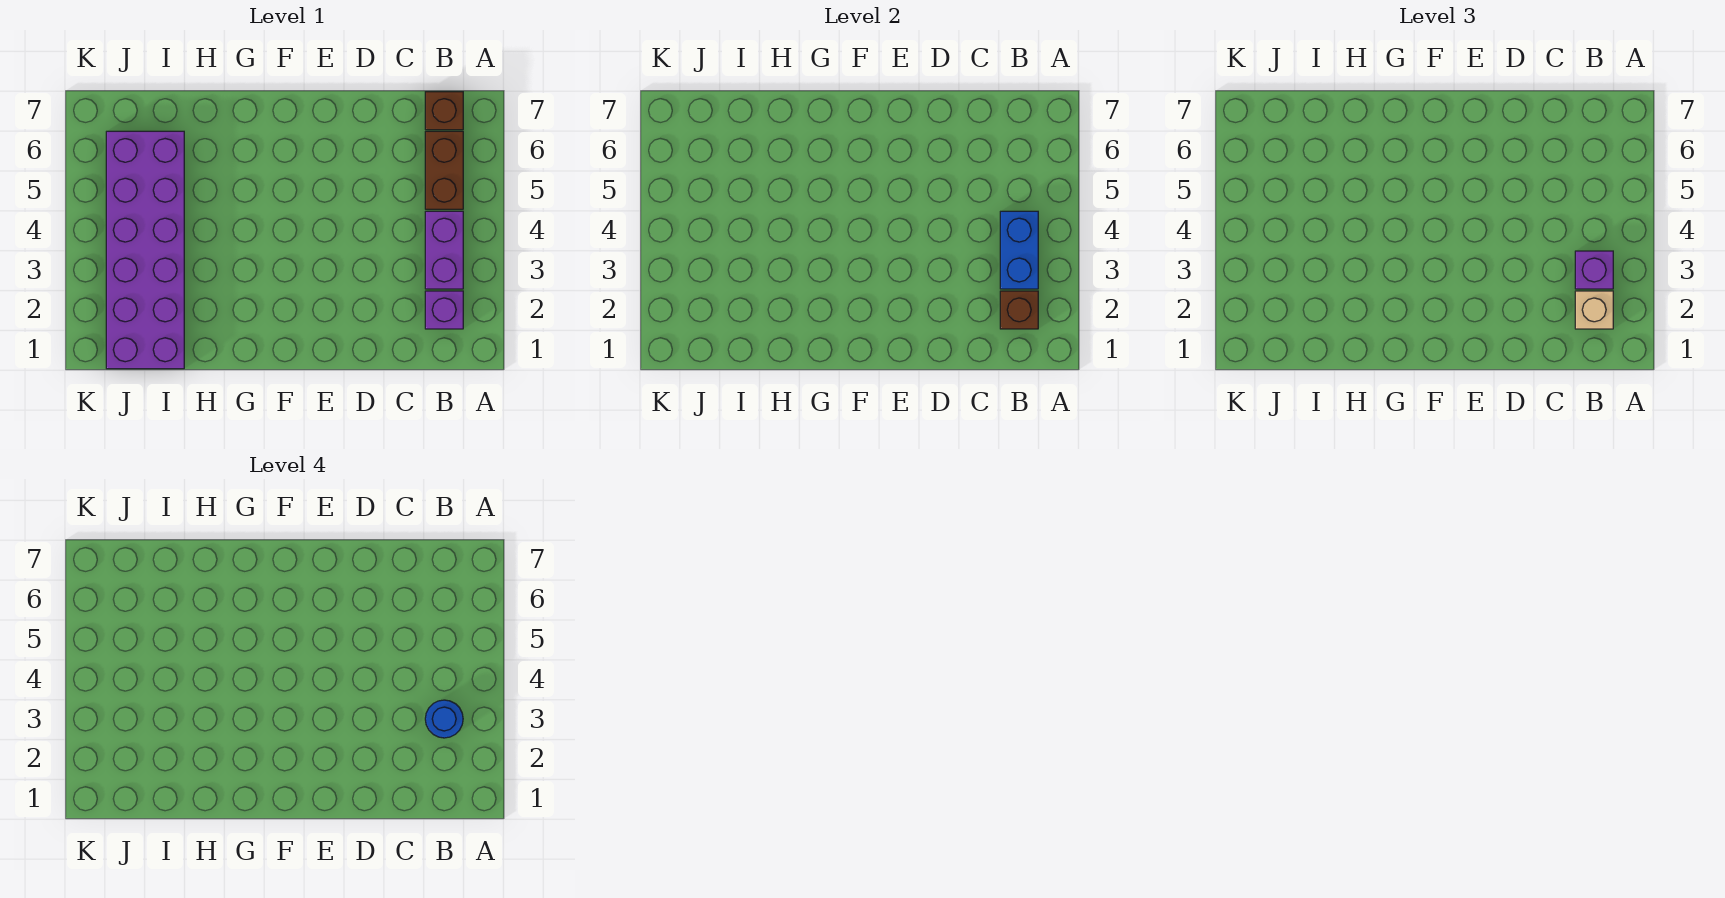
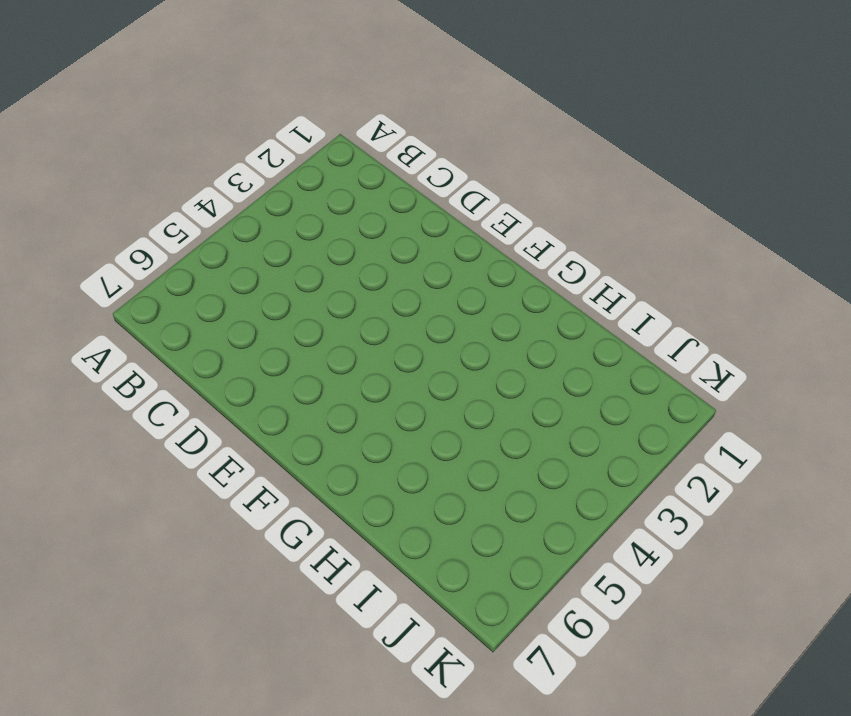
none -> purple brick B2 level 1
none -> purple brick B3:B4 level 1

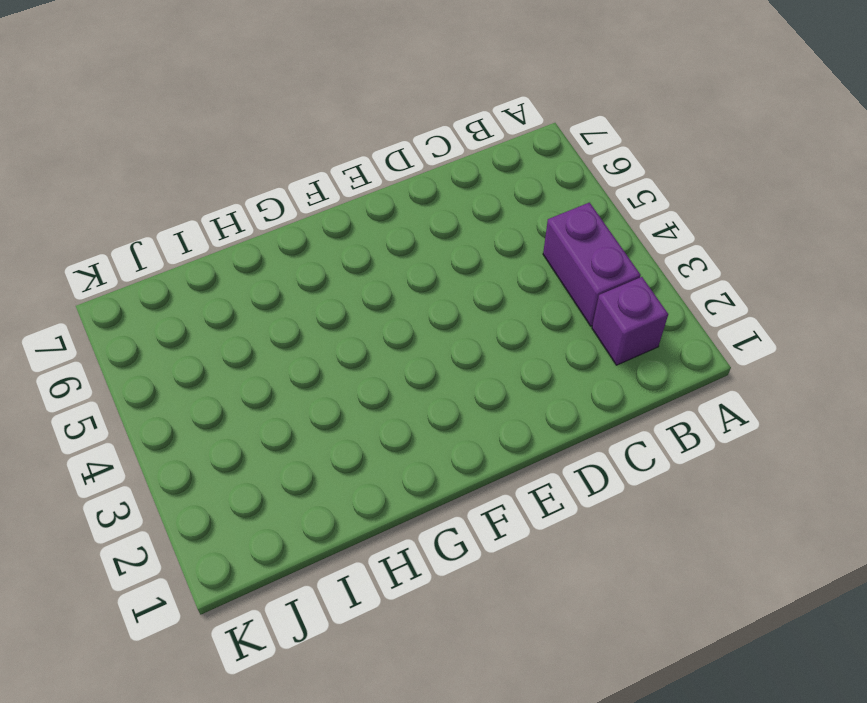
none -> brown brick B5:B6 level 1
none -> brown brick B7 level 1

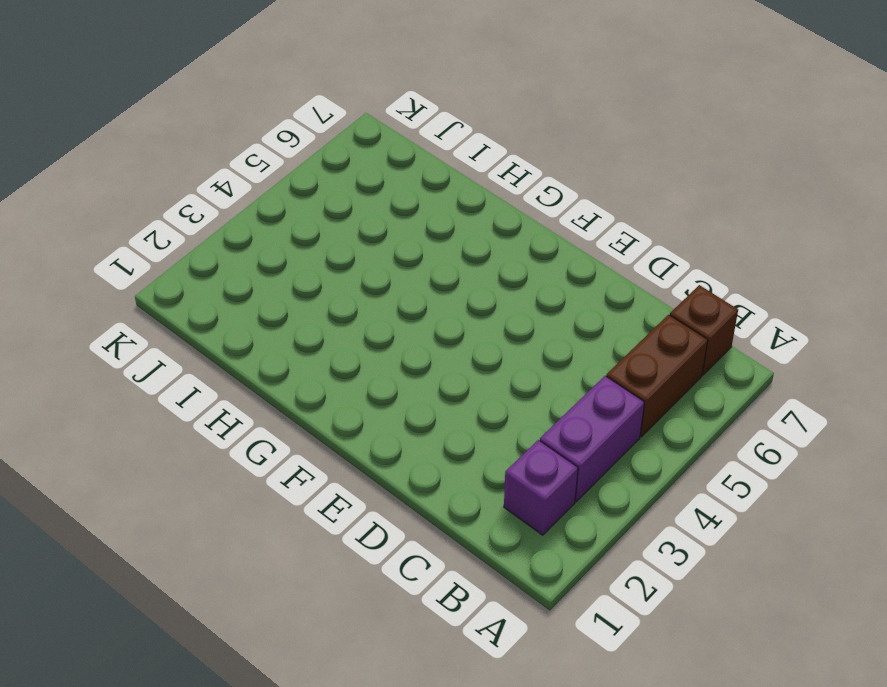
none -> purple brick I1:J6 level 1
none -> brown brick B2 level 2

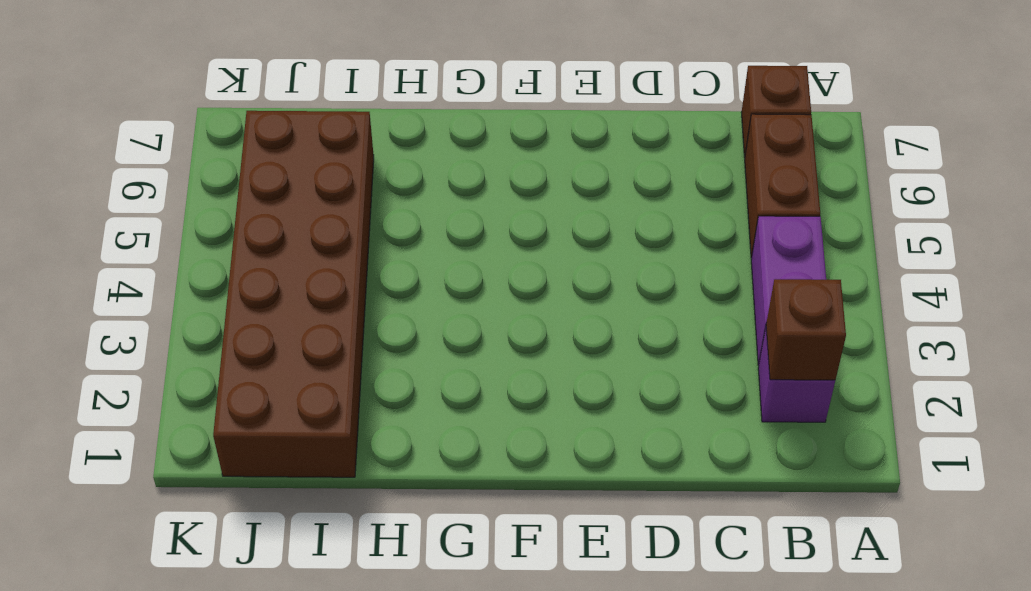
brown brick I1:J6 level 1 -> purple brick I1:J6 level 1
none -> blue brick B3:B4 level 2
none -> tan brick B2 level 3

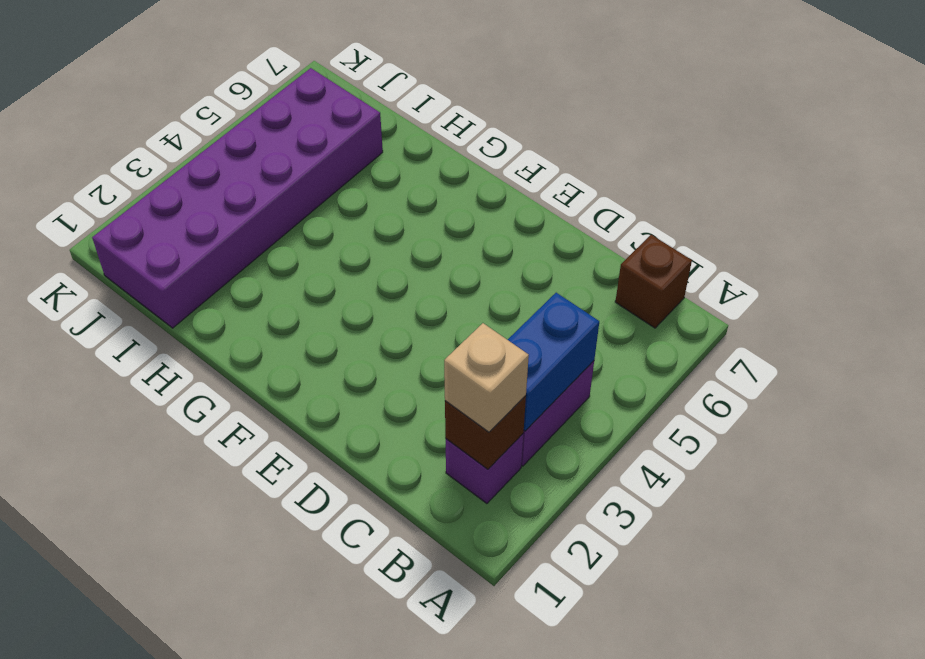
none -> brown brick B5:B6 level 1
none -> purple brick B3 level 3

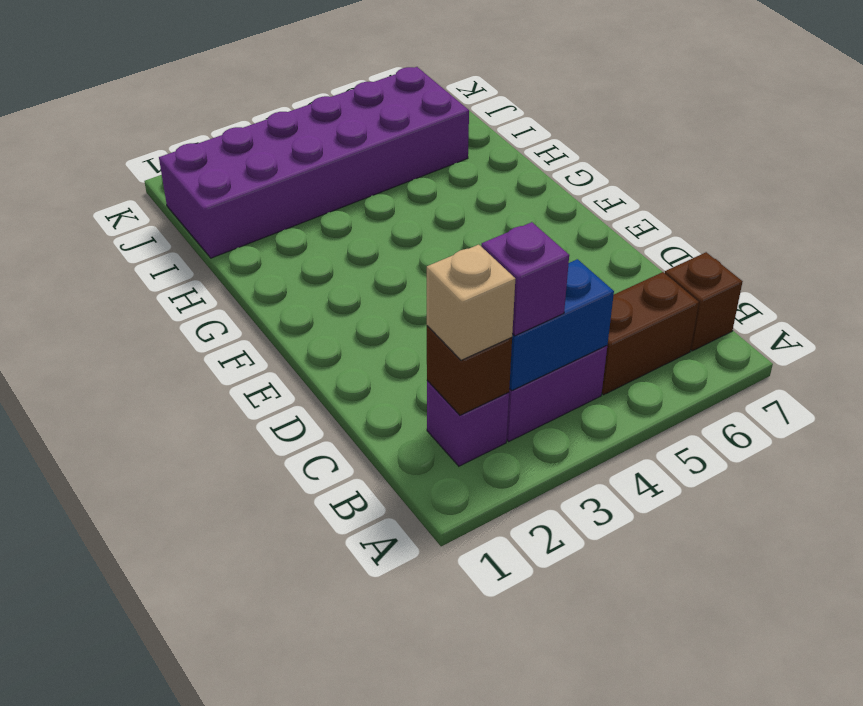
none -> blue round brick B3 level 4

